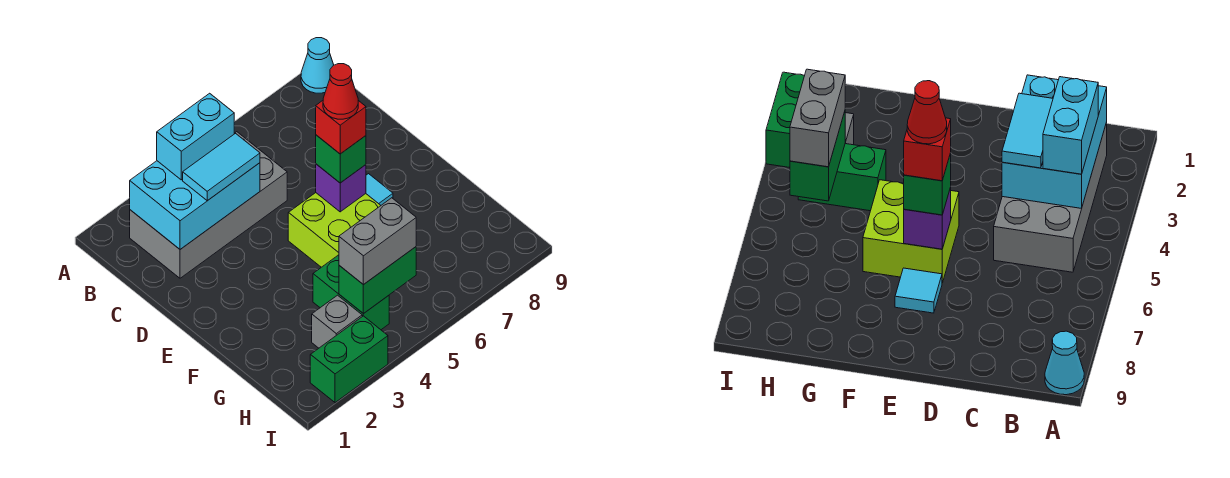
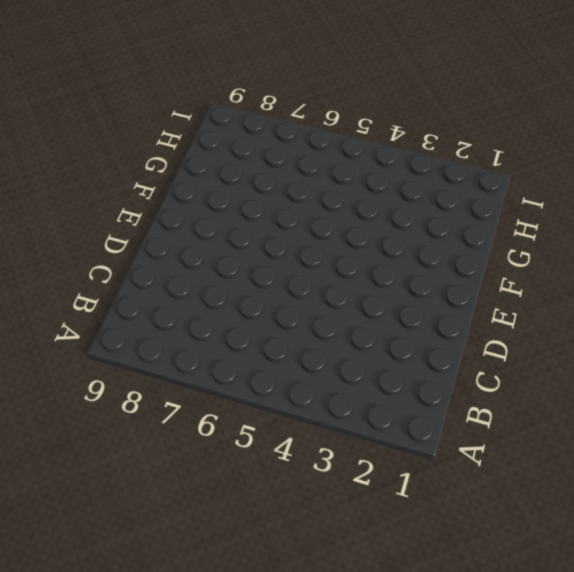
none -> cyan cone A9 level 1
none -> grey brick B2:C5 level 1
none -> lime brick E5:F6 level 1

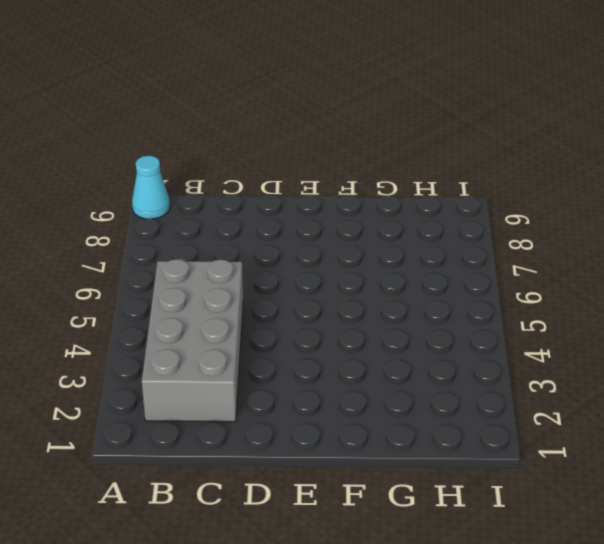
none -> lime brick E5:F6 level 1
none -> cyan tile E7 level 1
none -> green brick G4:H4 level 1

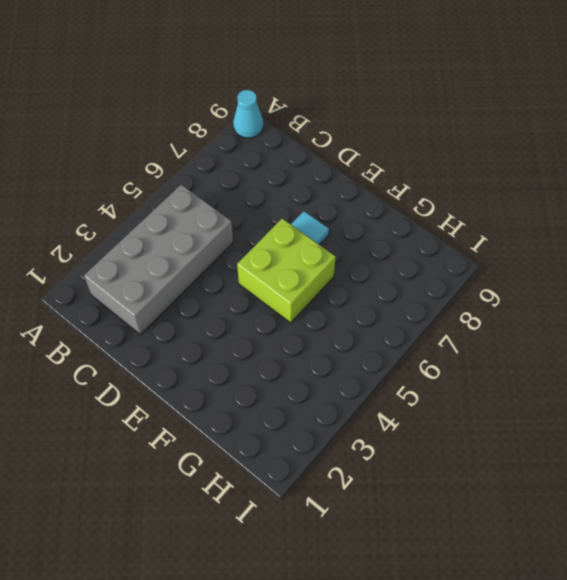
none -> green brick G4:H4 level 1
none -> grey brick H3 level 1
none -> green brick I2:I3 level 1

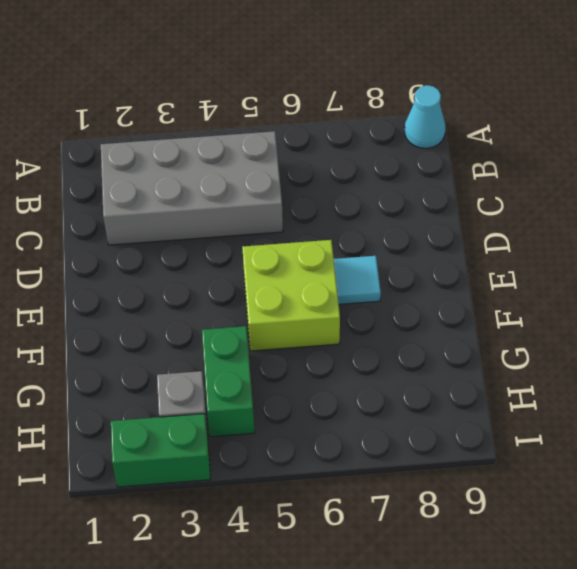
none -> cyan brick B2:C4 level 2
none -> purple brick E6 level 2
none -> green brick H4:H5 level 2

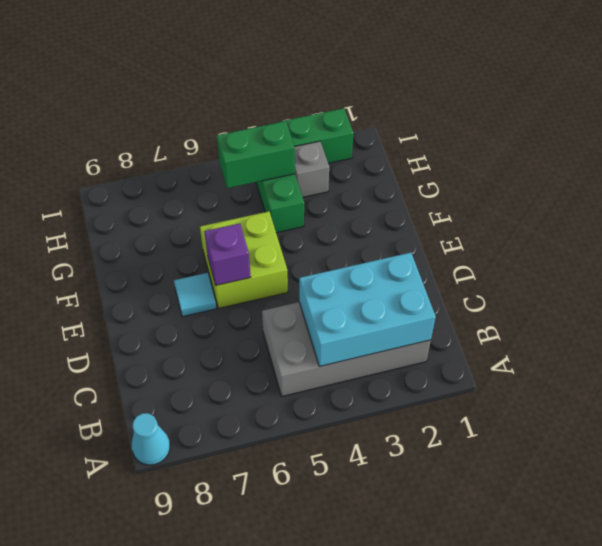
none -> cyan brick B3:B4 level 3
none -> cyan tile C3:C4 level 3
none -> green brick E6 level 3

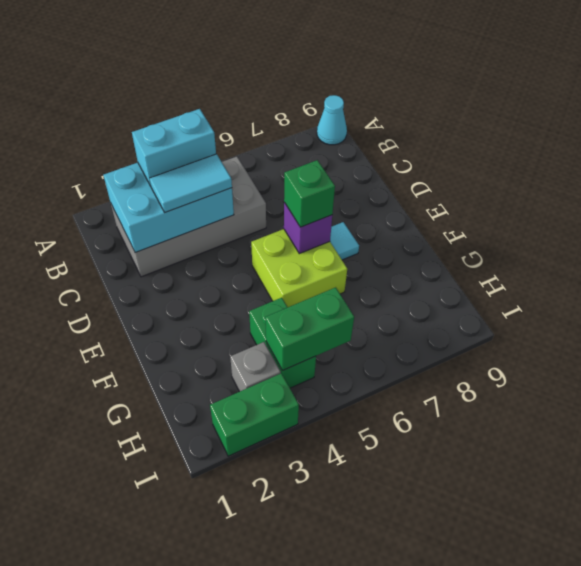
none -> grey brick H4:H5 level 3
none -> red brick E6 level 4
none -> red cone E6 level 5

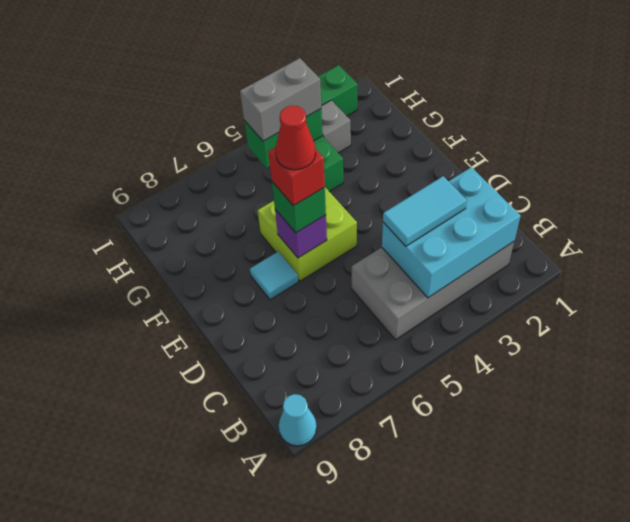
none -> cyan brick B3:B4 level 3

